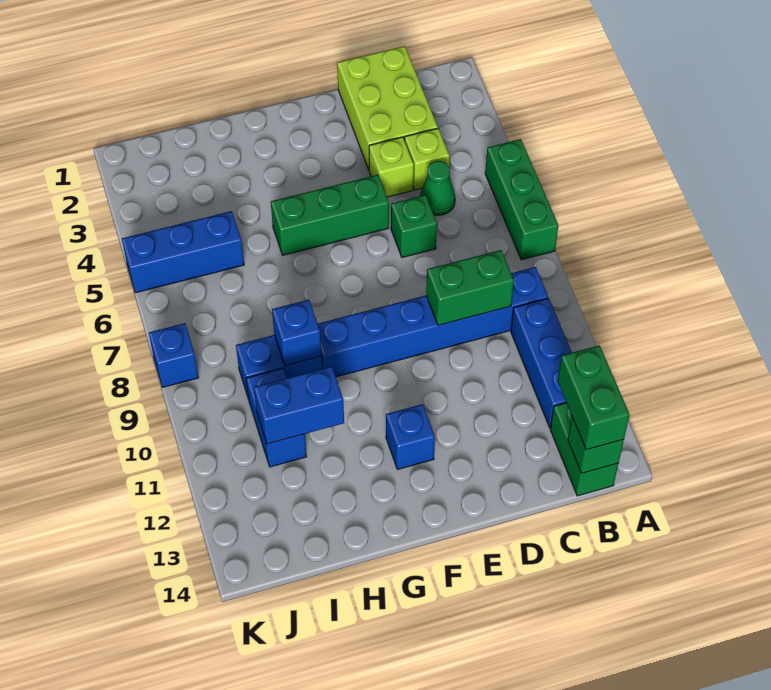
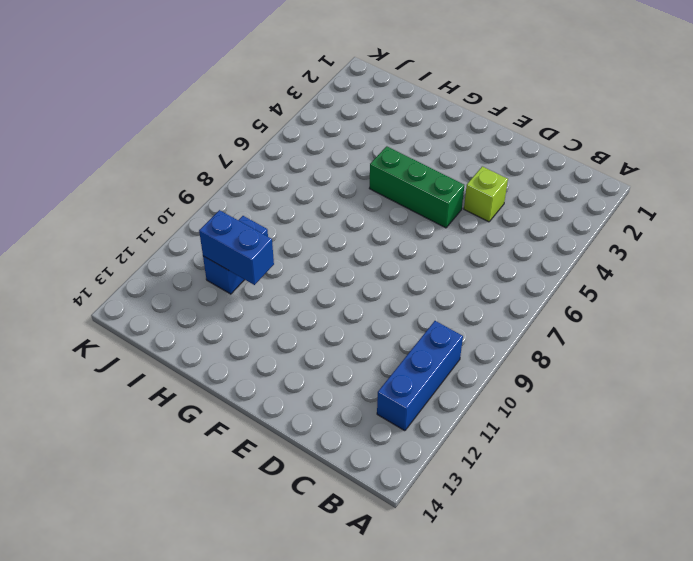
none -> green brick A5:A7 level 1
none -> blue brick B9:G9 level 1
none -> green brick B13:B14 level 1

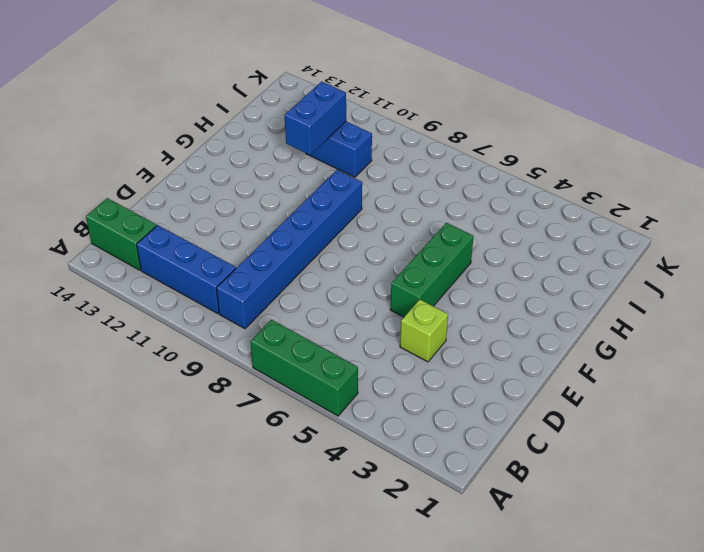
none -> lime brick C1:D3 level 1
none -> lime brick C4 level 1
none -> green cone C5 level 1

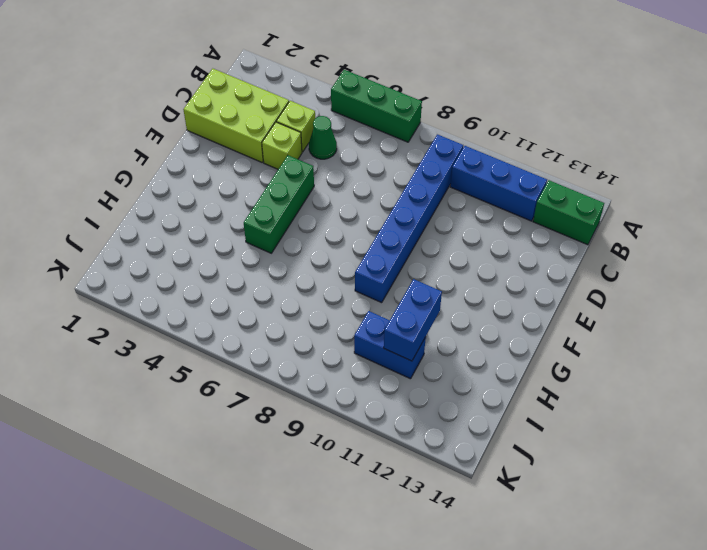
none -> green brick D6 level 1
none -> blue brick F12 level 1
none -> blue brick H9:I9 level 1

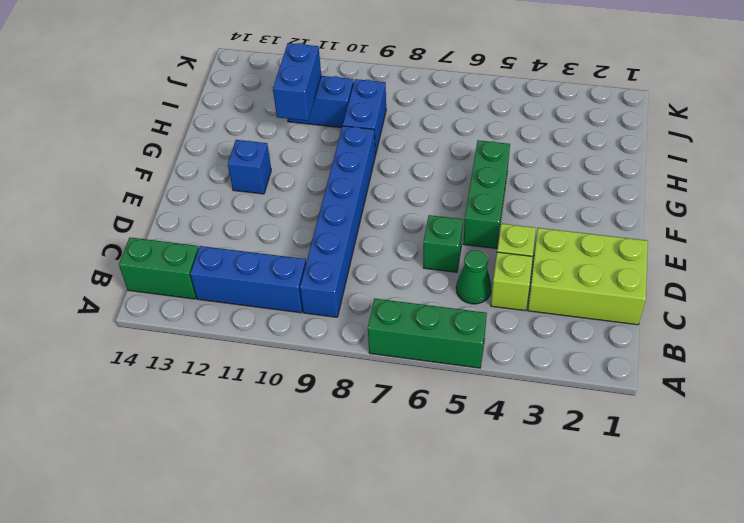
none -> blue brick I5:K5 level 1
none -> blue brick K8 level 1
none -> green brick B14 level 2

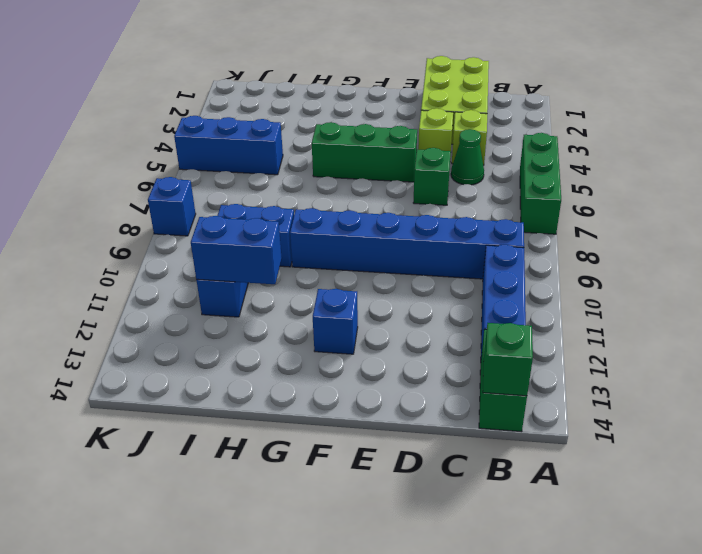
none -> green brick C9:D9 level 2
none -> blue brick H9 level 2
none -> green brick B13:B14 level 3

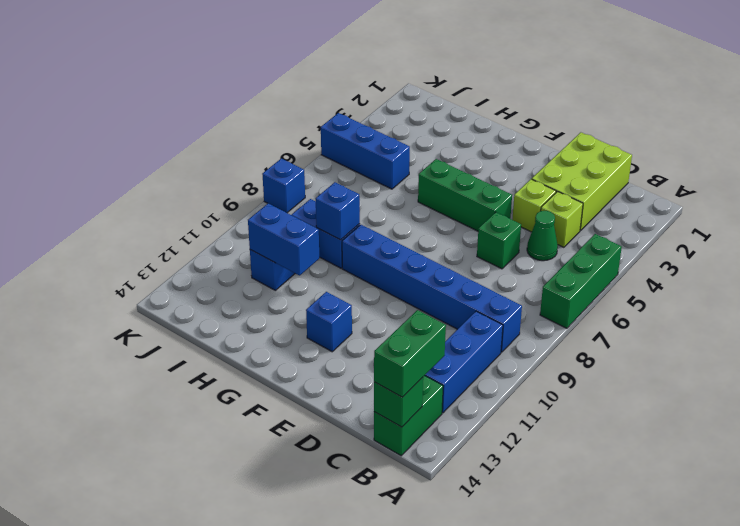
none -> green brick C9:D9 level 2

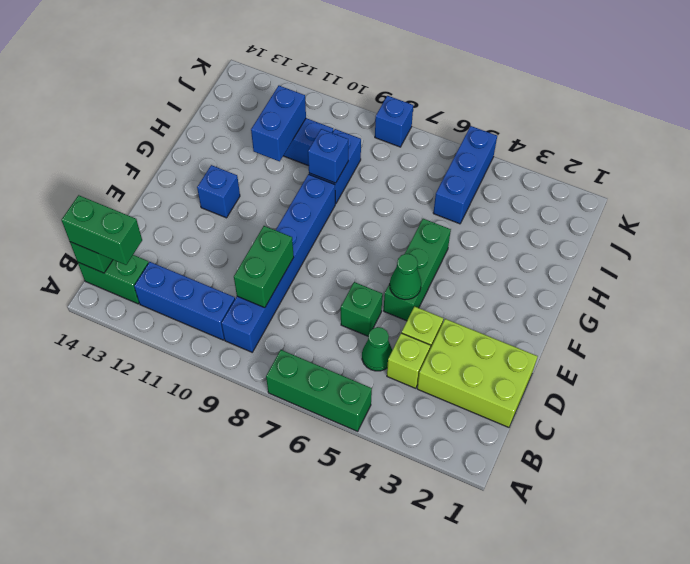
green cone E5 level 2 -> none

